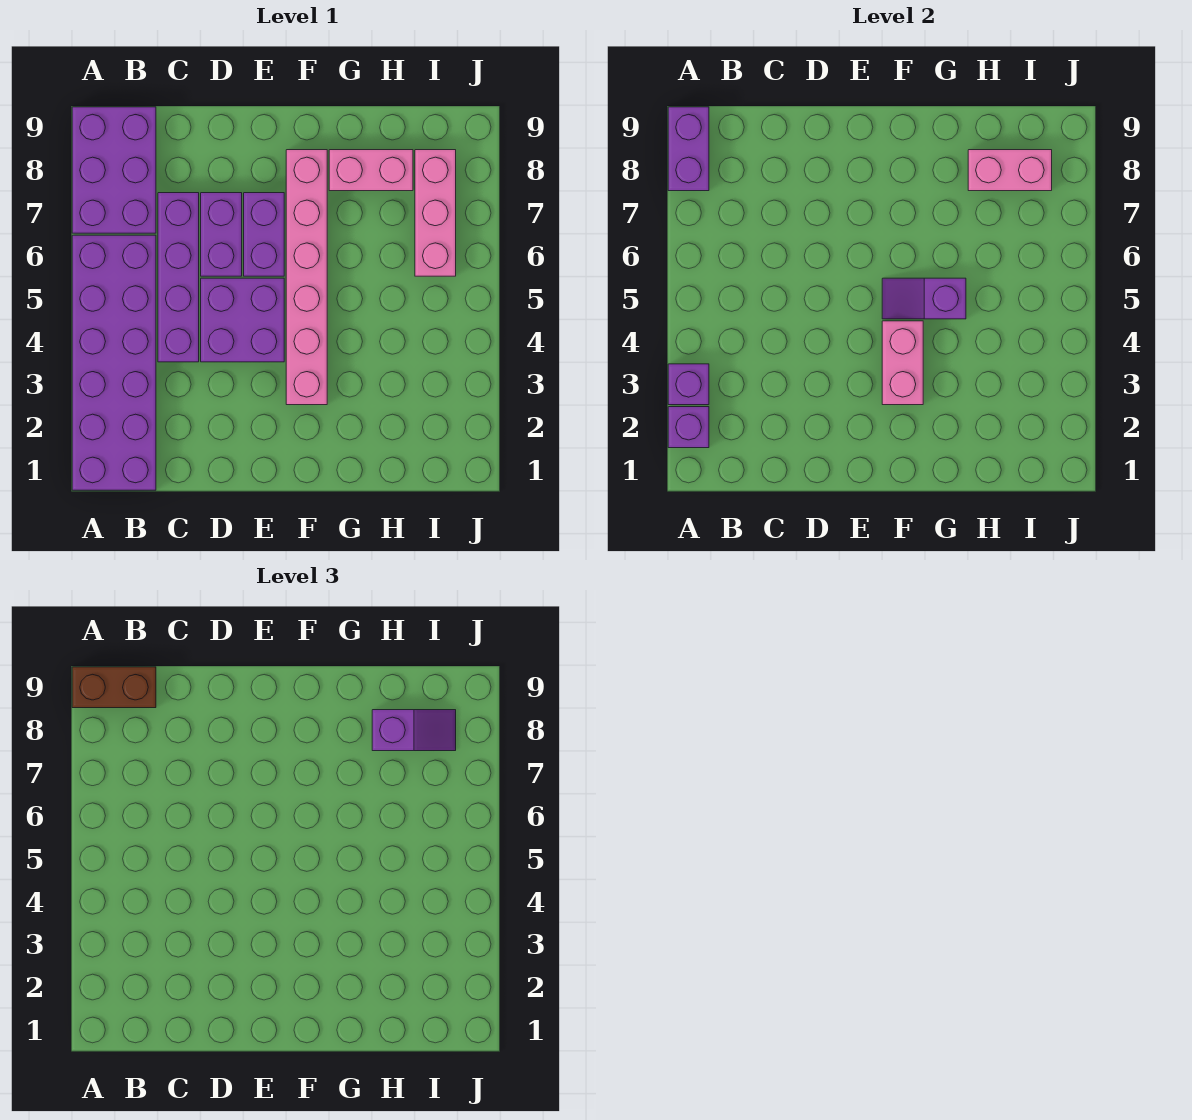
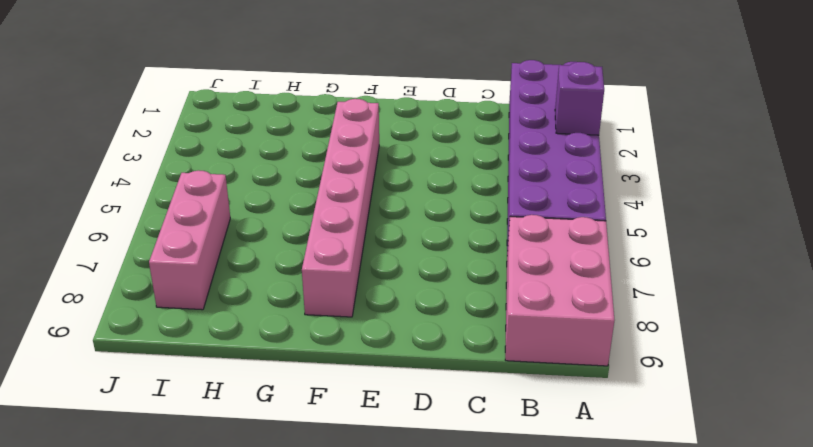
pink brick A7:B9 level 1 -> purple brick A7:B9 level 1
none -> purple brick C4:C7 level 1
none -> purple brick D4:E5 level 1
none -> purple brick D6:D7 level 1

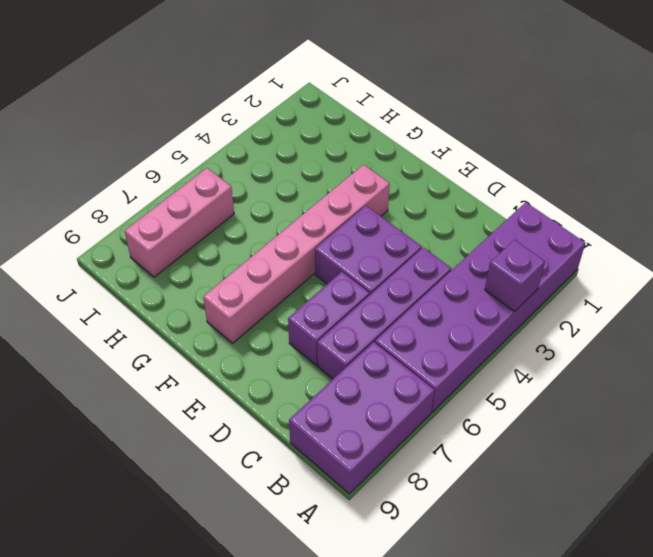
none -> purple brick E6:E7 level 1
none -> pink brick G8:H8 level 1
none -> purple brick A2 level 2

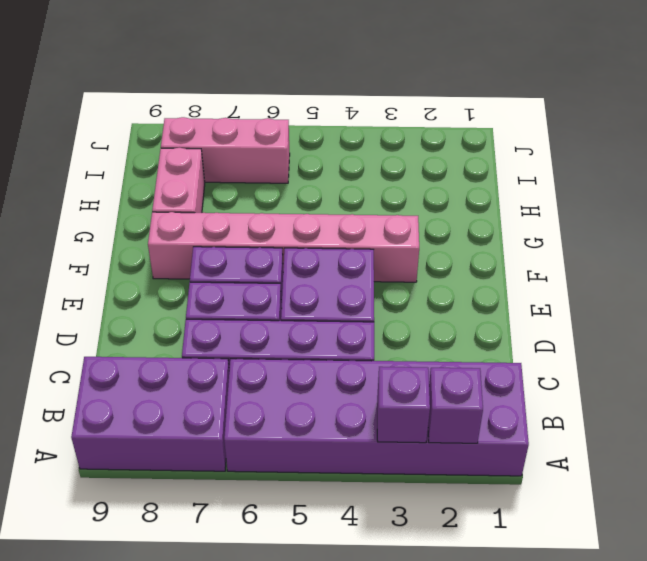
none -> purple brick A8:A9 level 2
none -> pink brick F3:F4 level 2
none -> purple slope F5:G5 level 2 top G

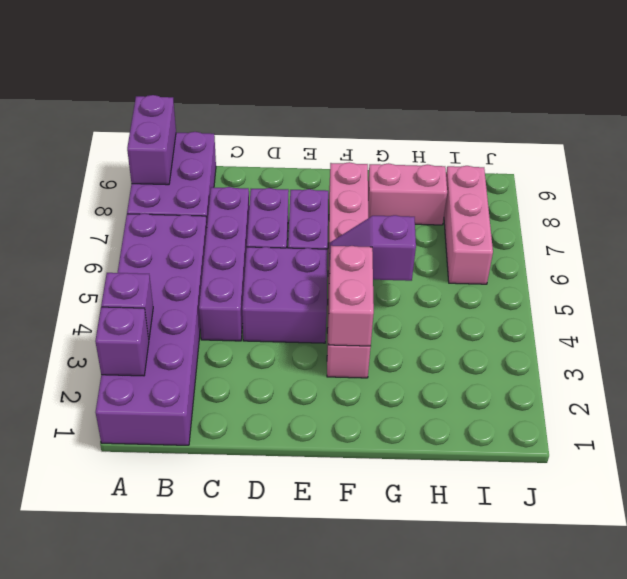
none -> pink brick H8:I8 level 2
none -> brown brick A9:B9 level 3
none -> purple slope H8:I8 level 3 top H

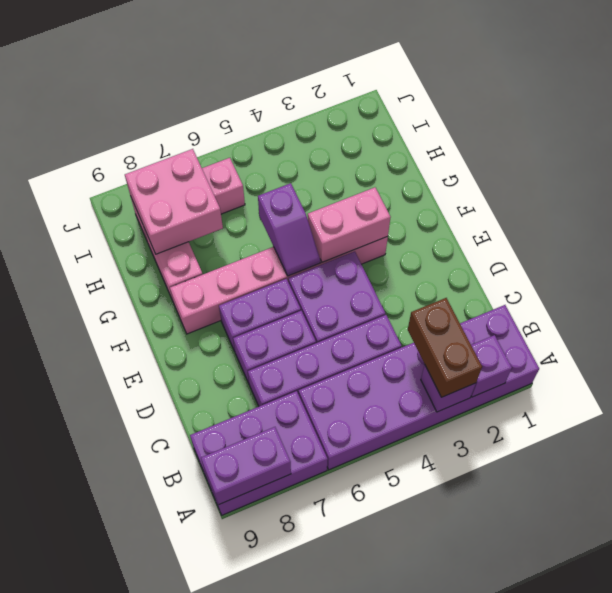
brown brick A3:B3 level 3 -> brown brick A9:B9 level 3
pink brick H7:I8 level 2 -> pink brick H8:I8 level 2
none -> purple slope H8:I8 level 3 top H

